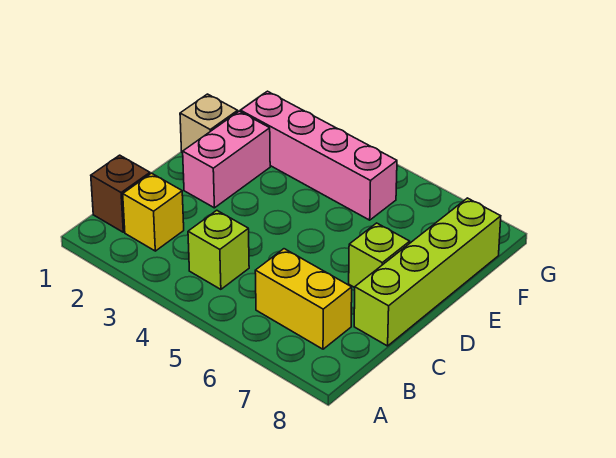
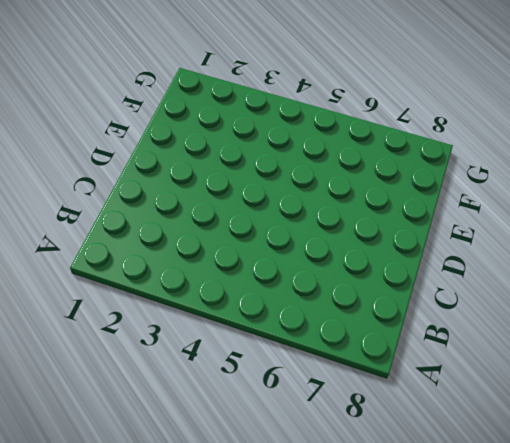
none -> brown brick B1 level 1
none -> yellow brick B2 level 1

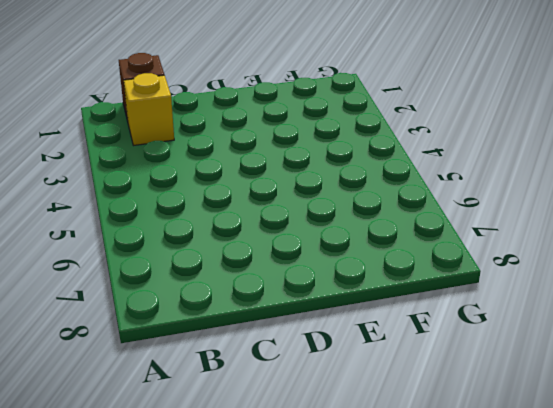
none -> lime brick B4 level 1
none -> yellow brick B6:B7 level 1

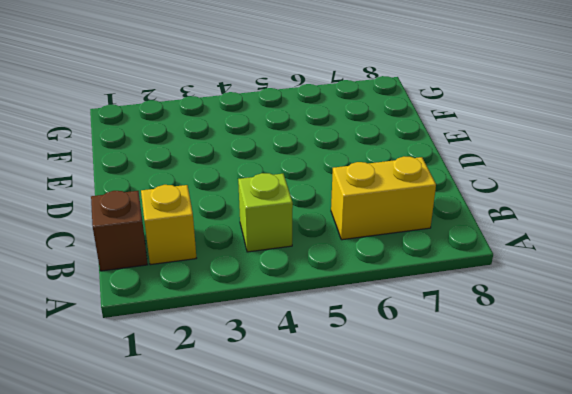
none -> lime brick C8:F8 level 1
none -> pink brick D2:E2 level 1

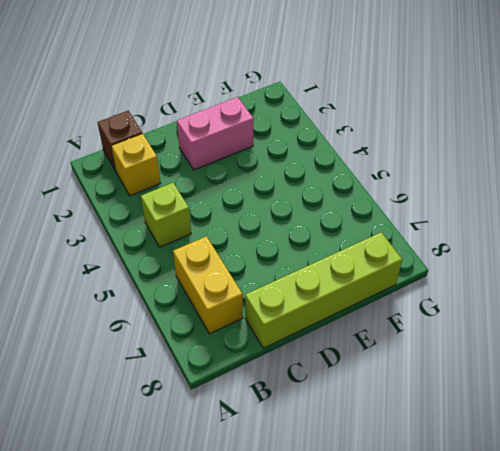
none -> lime brick D7 level 1
none -> tan brick E1 level 1

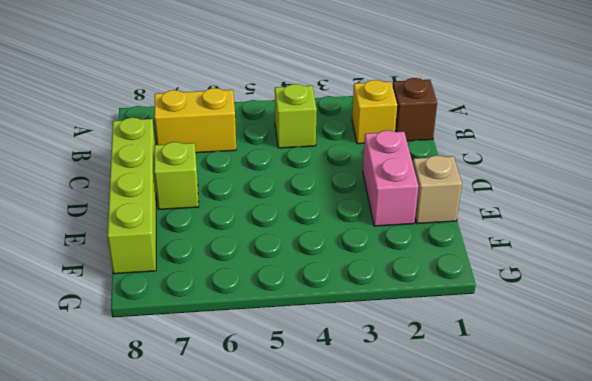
none -> pink brick F2:F5 level 1

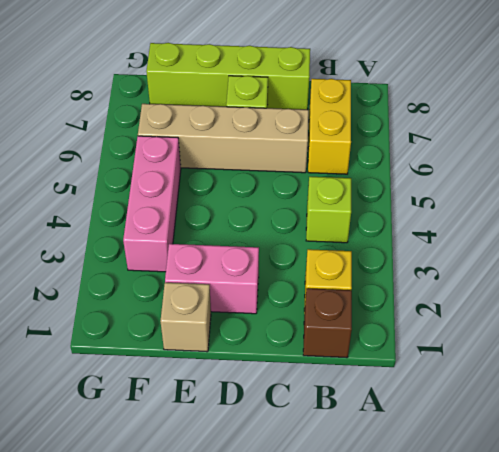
tan brick C6:F6 level 1 -> none
pink brick F3:F5 level 1 -> pink brick F2:F5 level 1

